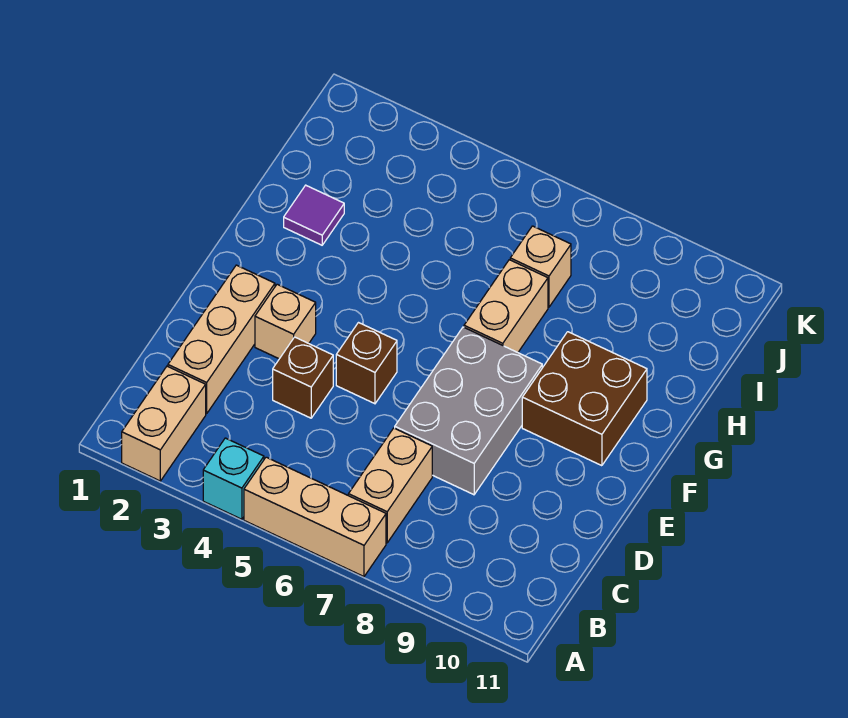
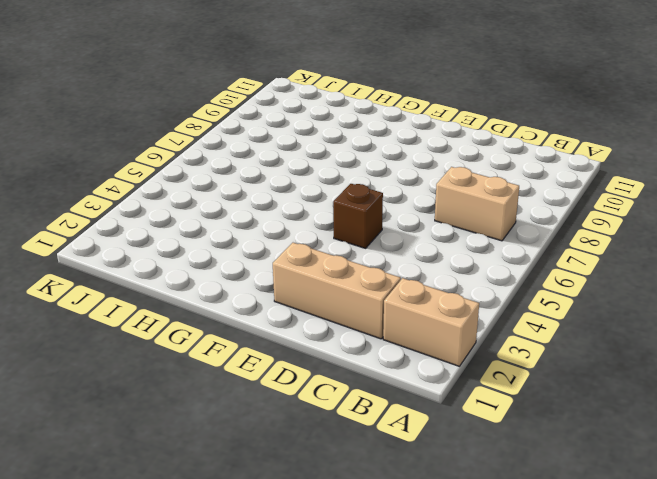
none -> cyan brick A4 level 1
none -> tan brick A5:A7 level 1
none -> brown brick D4 level 1

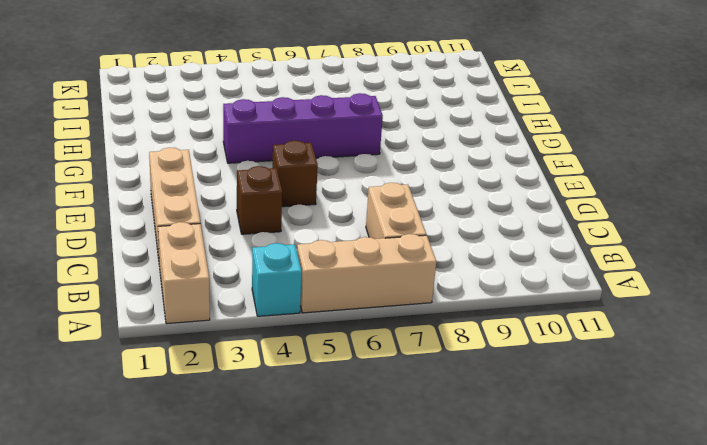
purple brick G4:G7 level 1 -> tan brick G7:H7 level 1
none -> grey brick D7:F8 level 1
none -> tan brick E3 level 1
none -> brown brick F9:G10 level 1

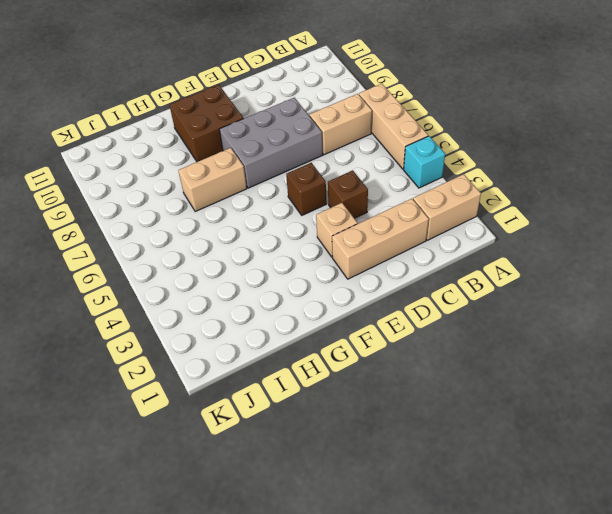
none -> purple tile H2 level 1
none -> tan brick I7 level 1

